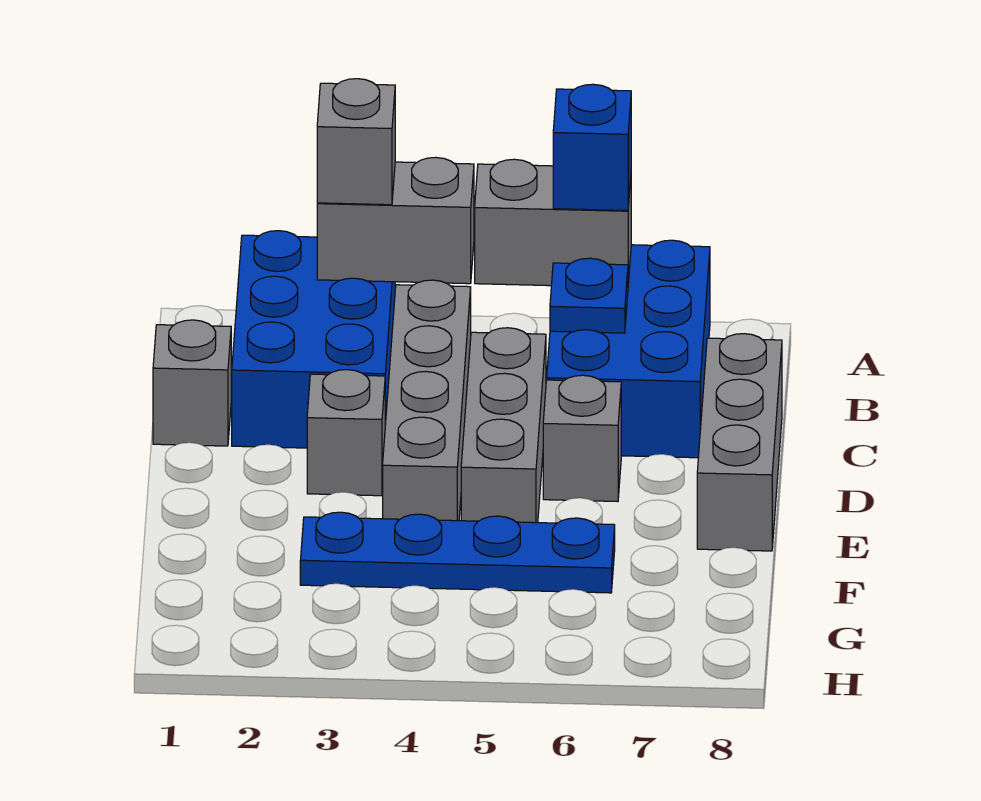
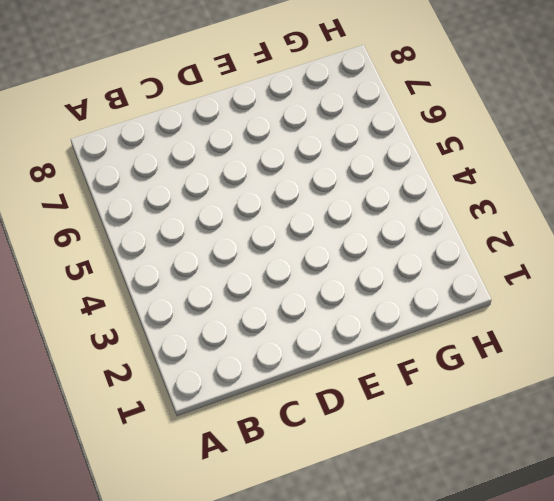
none -> blue brick A2:C3 level 1
none -> blue brick A6:C7 level 1
none -> grey brick B4:E4 level 1

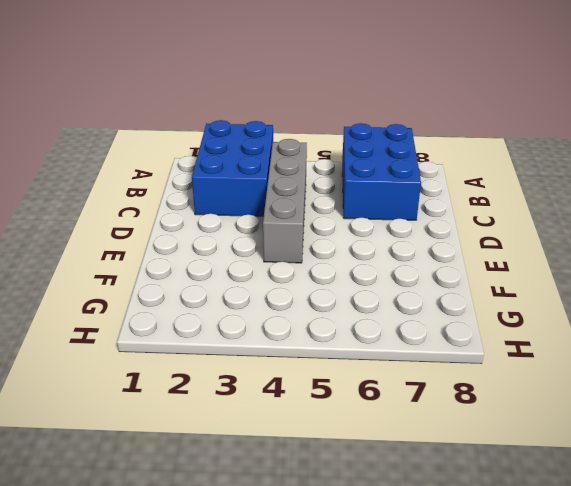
none -> grey brick C1 level 1
none -> grey brick C5:E5 level 1
none -> grey brick C8:E8 level 1

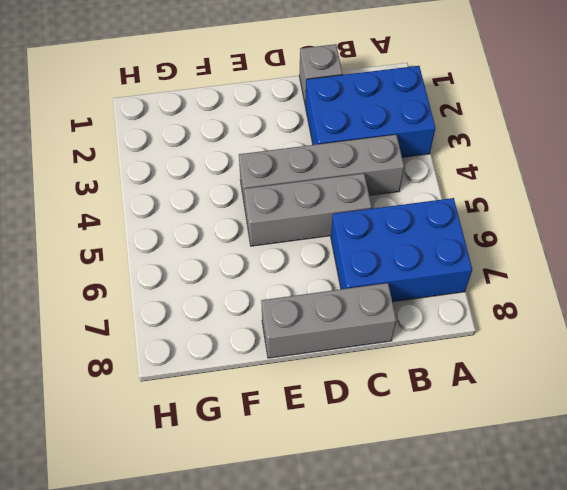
none -> grey brick D3 level 1
none -> grey brick D6 level 1
none -> blue plate F3:F6 level 1

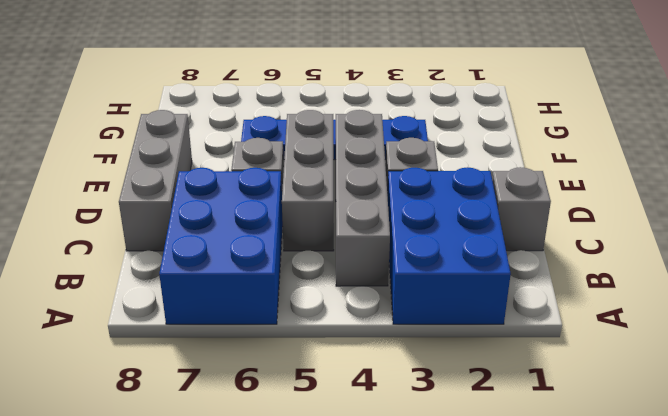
none -> grey brick A3:A4 level 2
none -> grey brick A5:A6 level 2
none -> blue plate B6 level 2

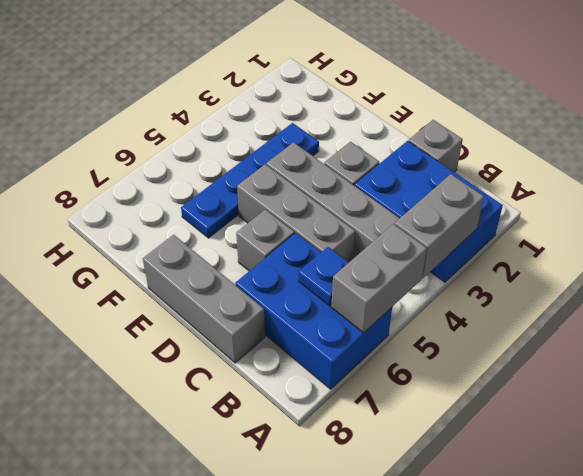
none -> grey brick A3 level 3
none -> blue brick A6 level 3

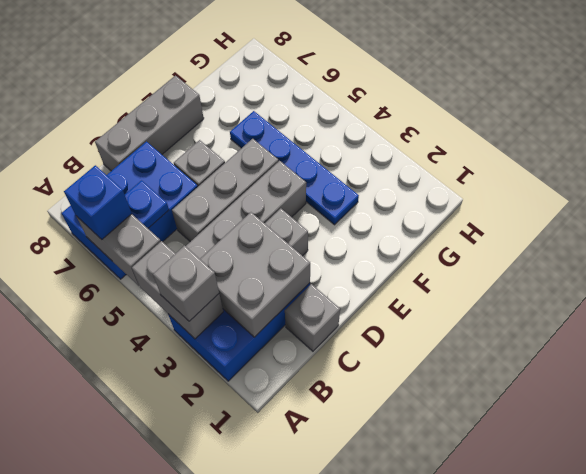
grey brick B2:C3 level 2 -> none

